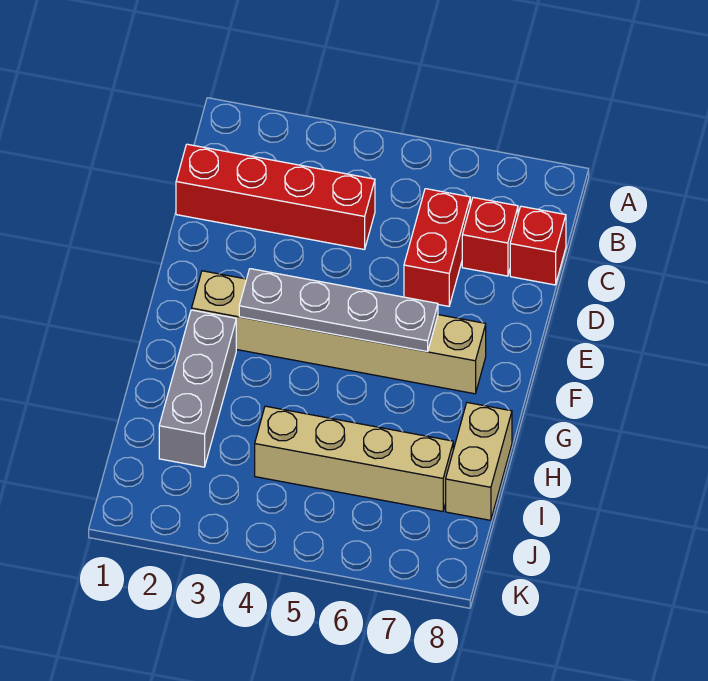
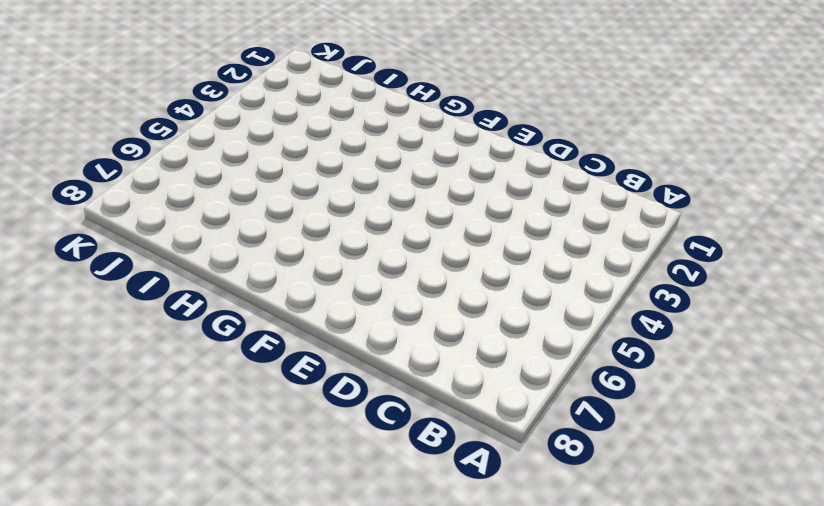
none -> red brick C1:C4 level 1
none -> red brick C6:D6 level 1

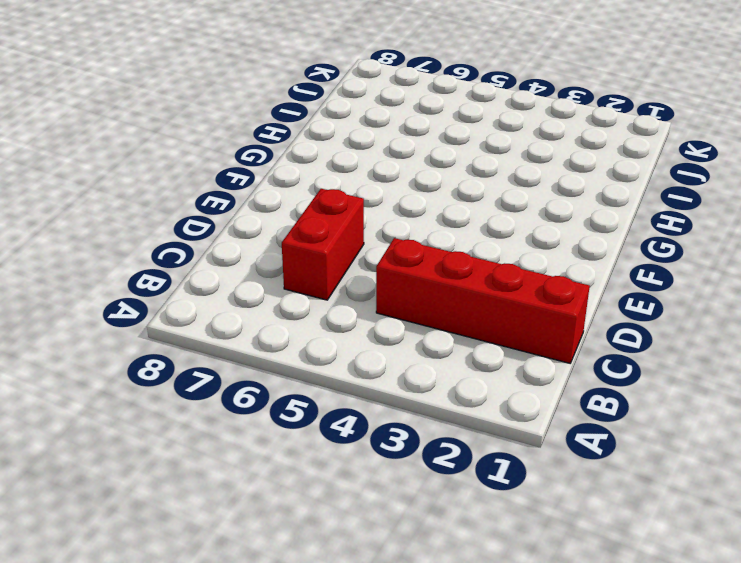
none -> red brick C7 level 1
none -> red brick C8 level 1

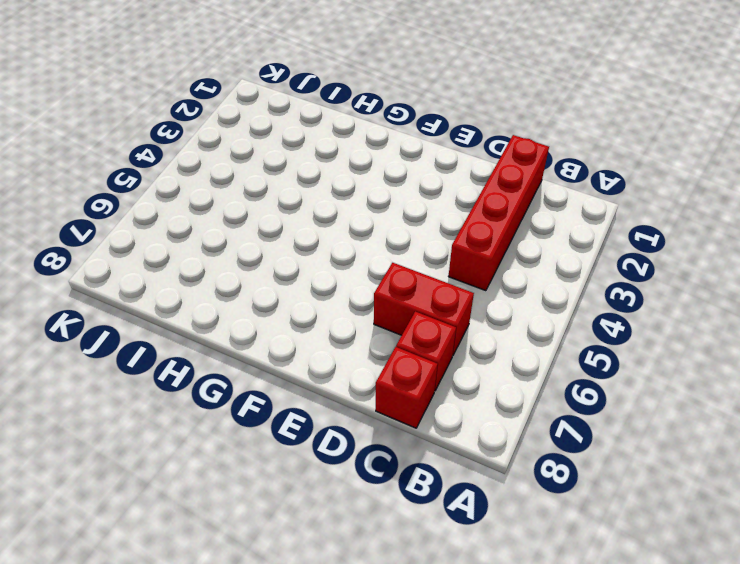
none -> tan brick F2:F7 level 1
none -> grey brick G2:I2 level 1

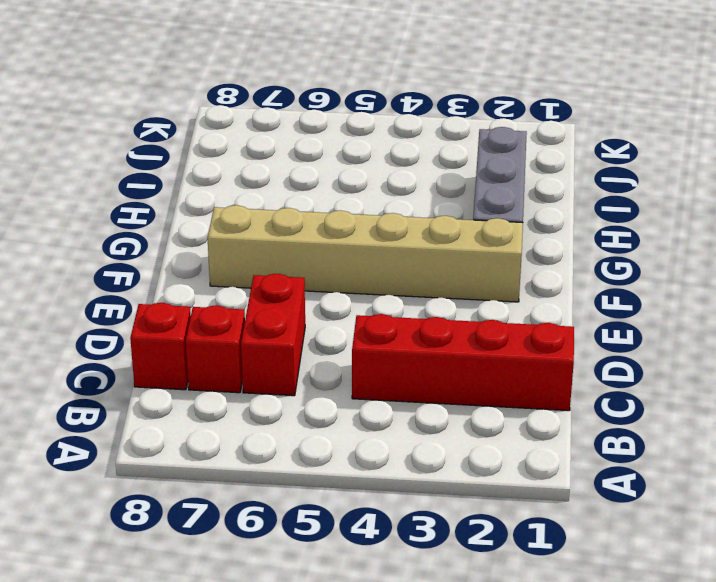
none -> tan brick H8:I8 level 1
none -> tan brick I4:I7 level 1

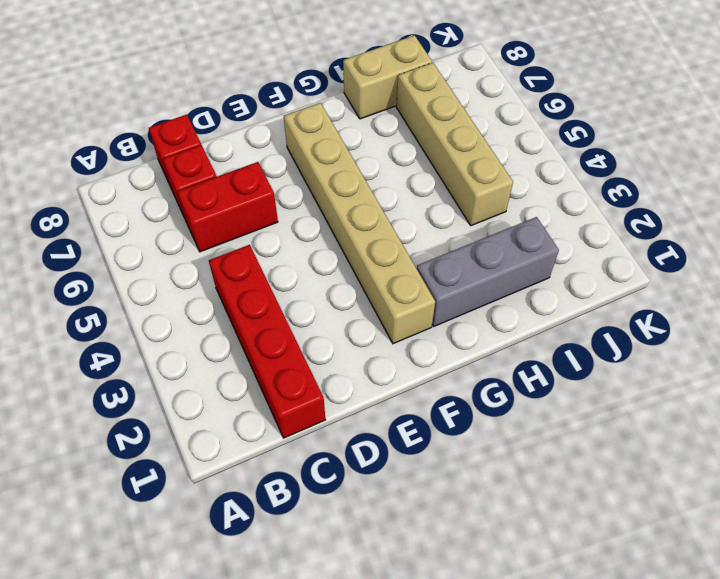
none -> grey plate F3:F6 level 2

